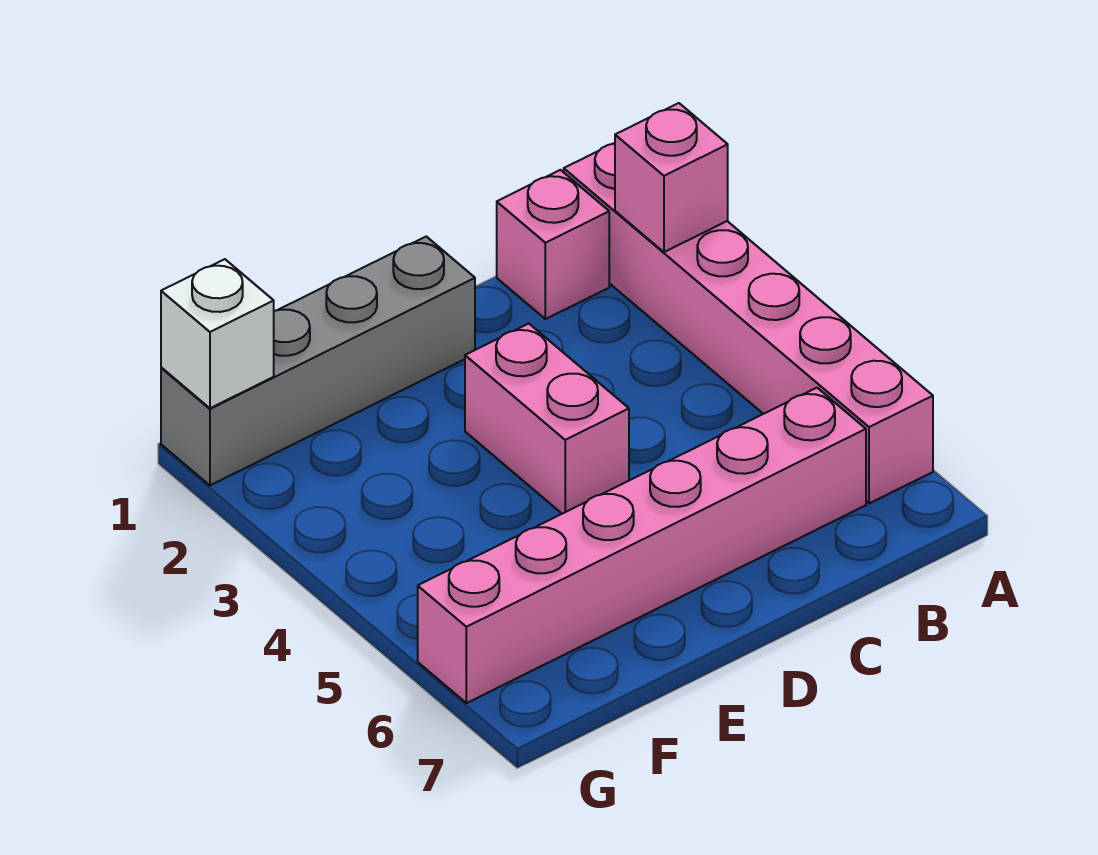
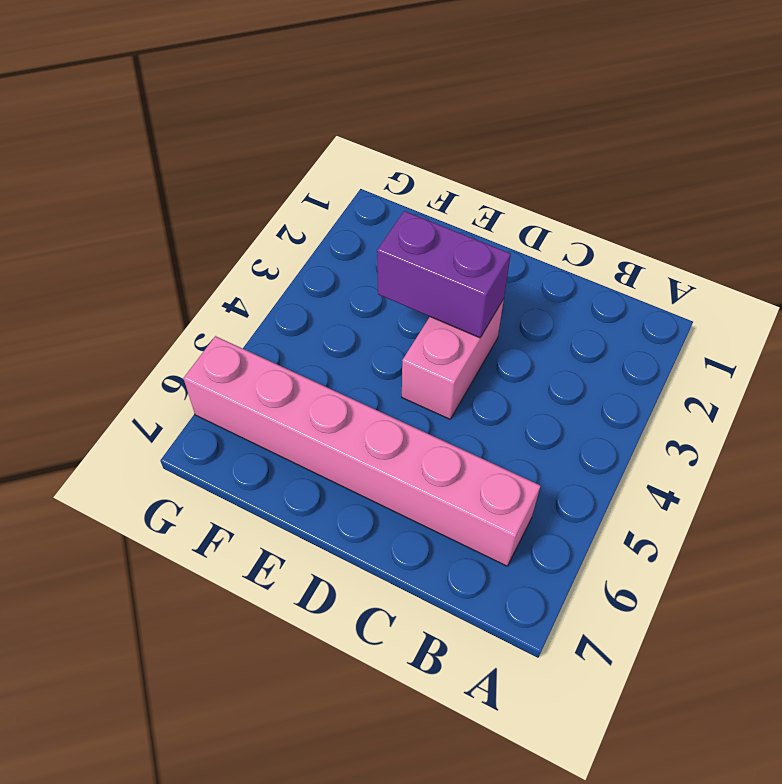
purple brick D3:E3 level 2 -> none
none -> pink brick A1:A6 level 1
none -> pink brick B1 level 1

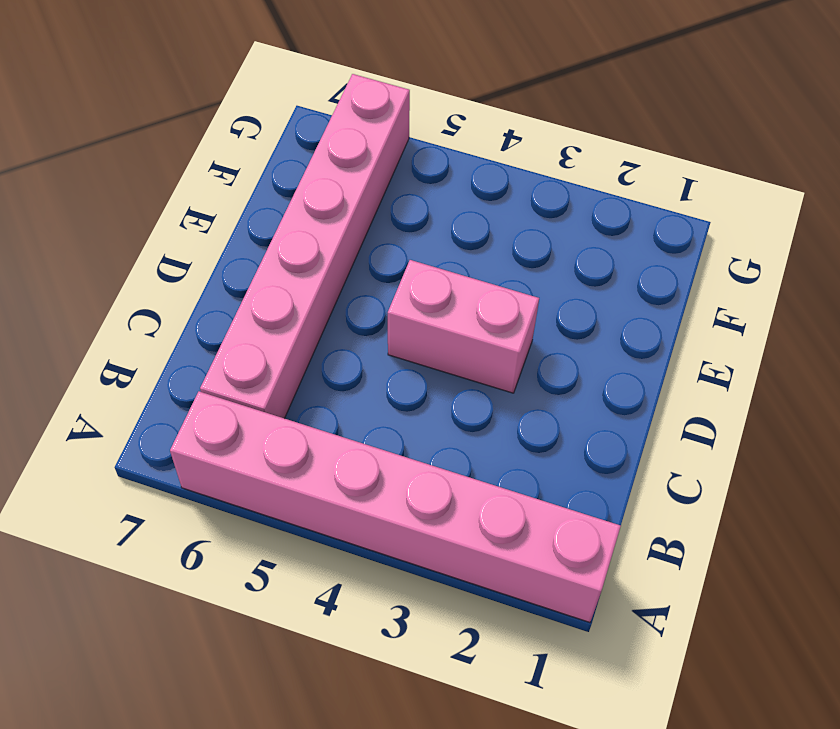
none -> pink brick B1 level 1
none -> grey brick D1:G1 level 1

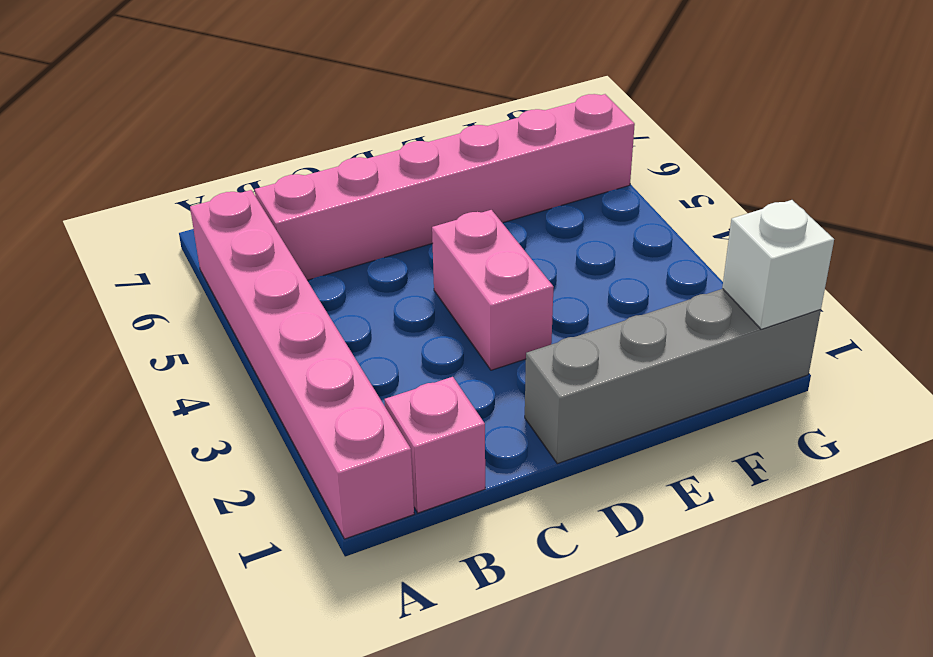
none -> pink brick A2 level 2

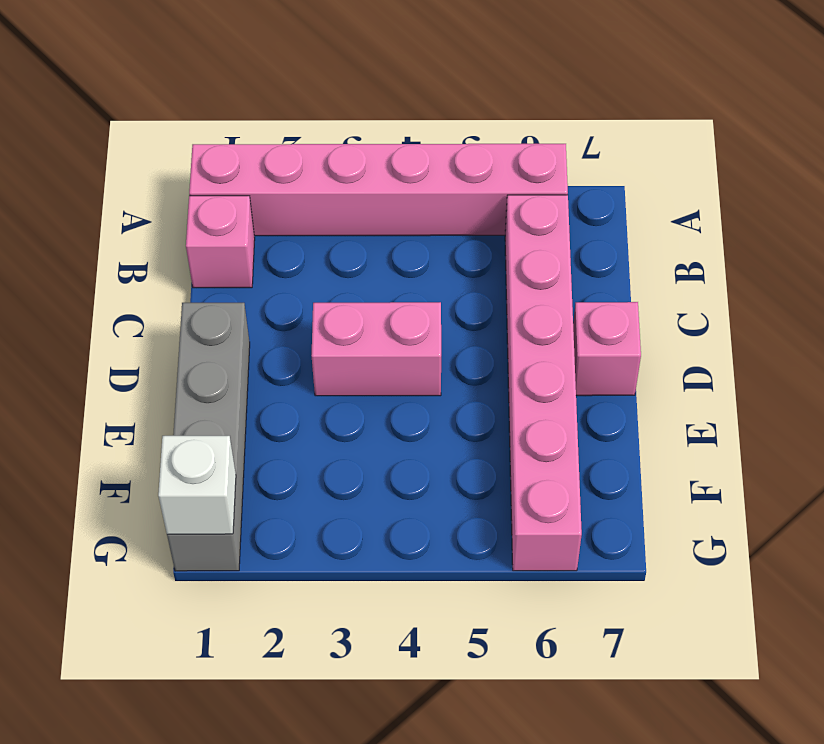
pink brick D7 level 1 -> pink brick A2 level 2

